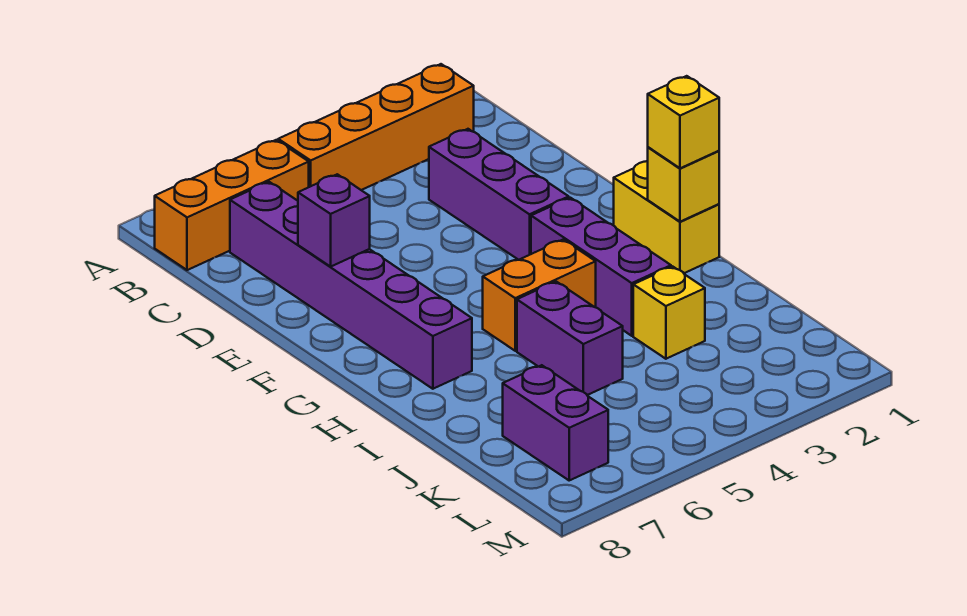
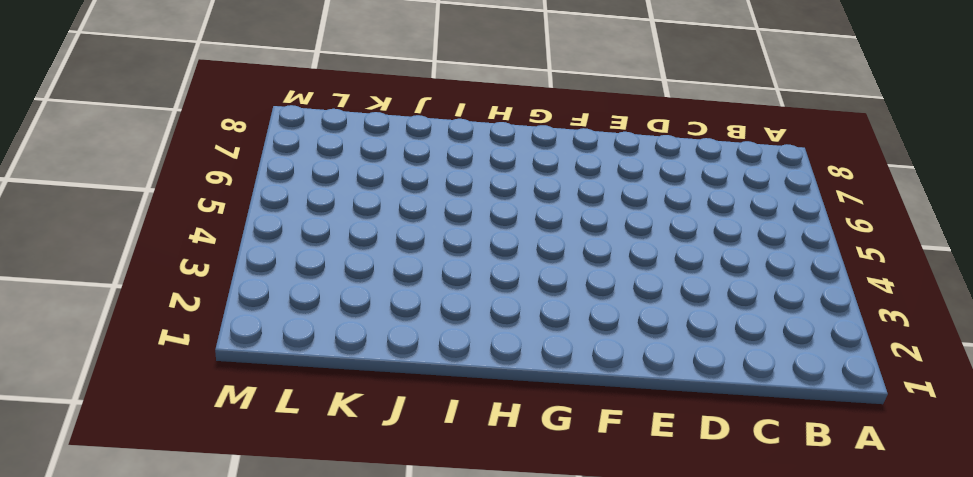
none -> orange brick B2:B5 level 1
none -> orange brick B6:B8 level 1
none -> purple brick C7:H7 level 1

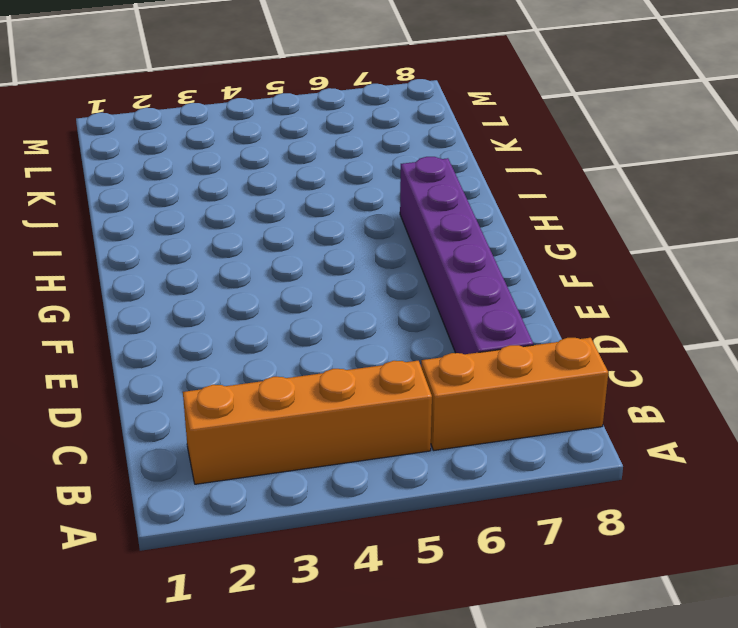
none -> purple brick D3:F3 level 1
none -> yellow brick G1:H1 level 1
none -> purple brick G3:I3 level 1

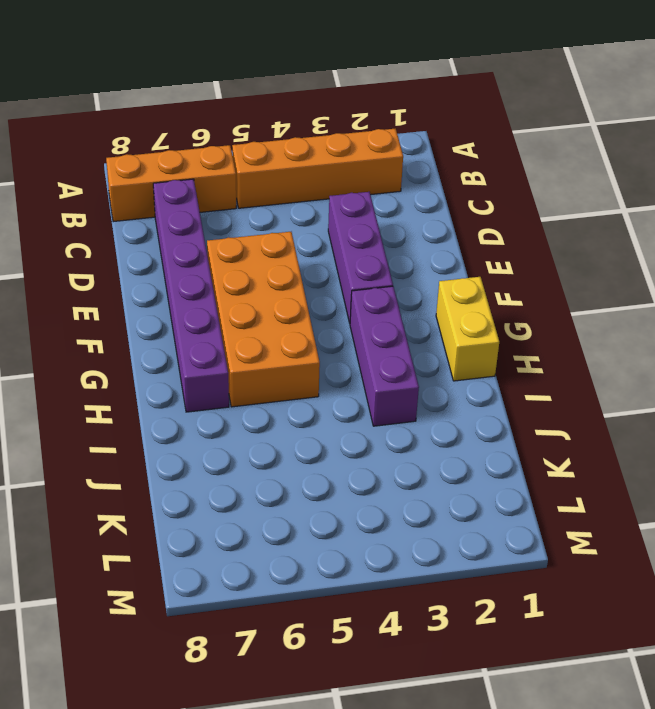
orange brick E5:H6 level 1 -> orange brick H4:H5 level 1
none -> purple brick I5:J5 level 1
none -> yellow brick J3 level 1
none -> purple brick K7:L7 level 1

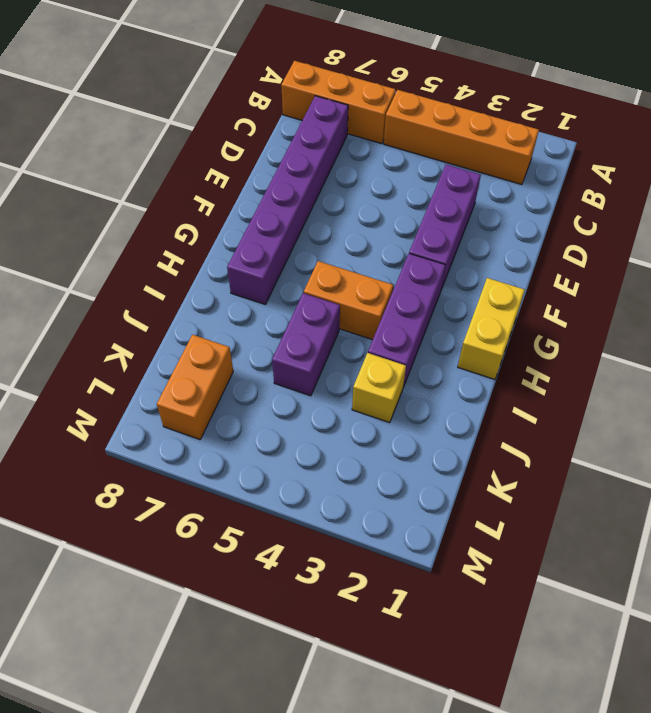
orange brick K7:L7 level 1 -> purple brick K7:L7 level 1
none -> purple brick E7 level 2
none -> yellow brick H1 level 2
none -> yellow brick H1 level 3

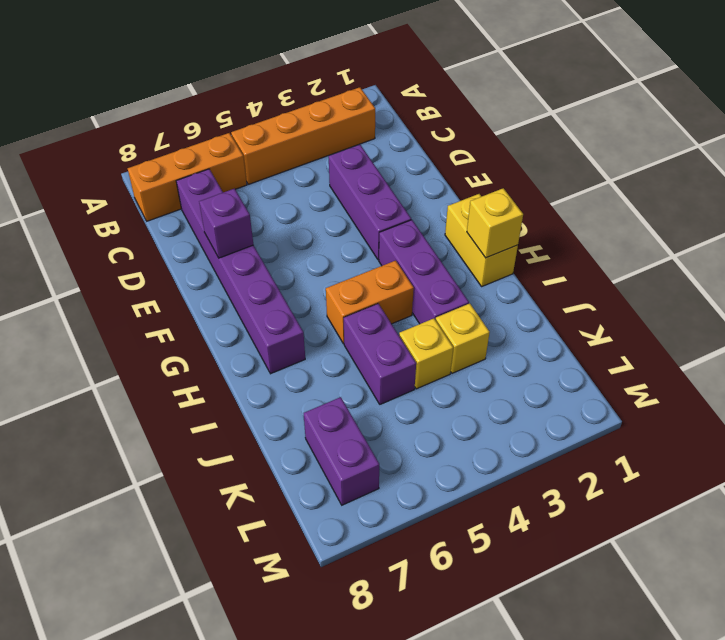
yellow brick J4 level 1 -> yellow brick H1 level 3

